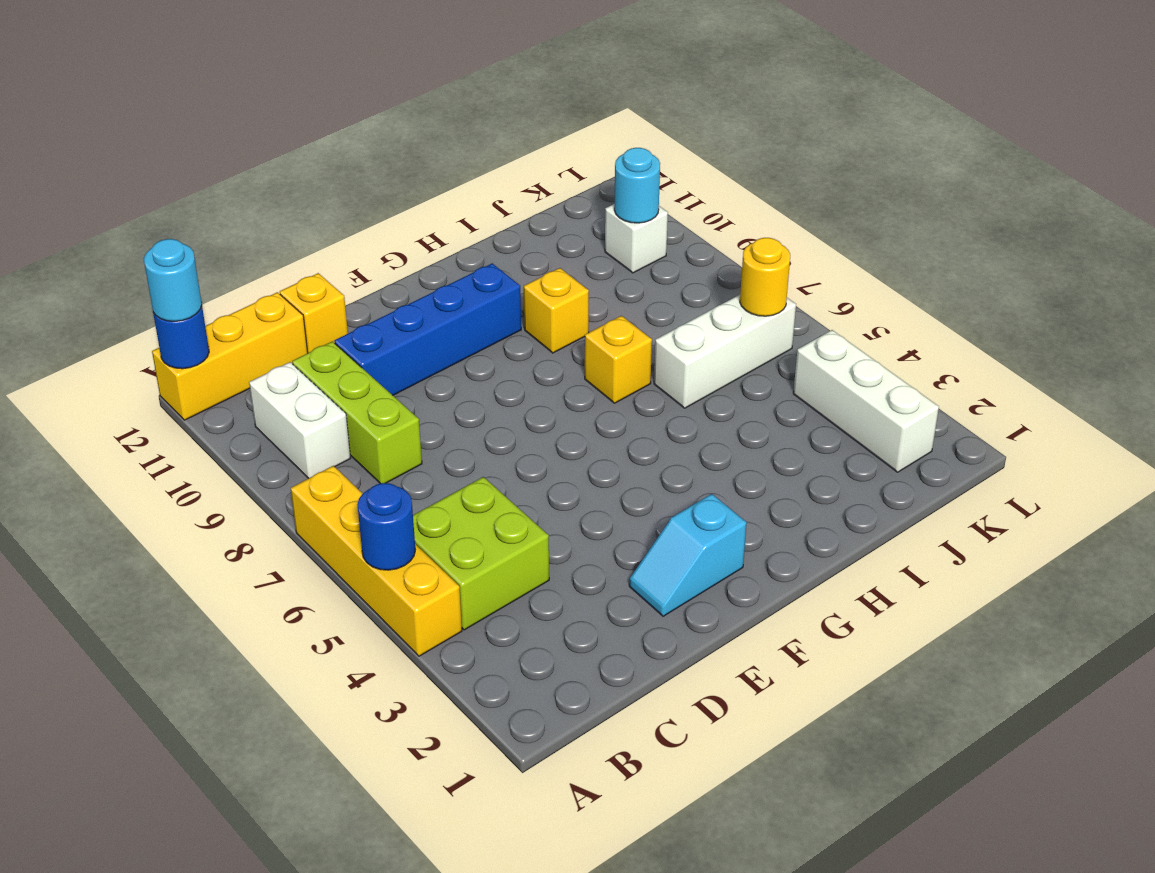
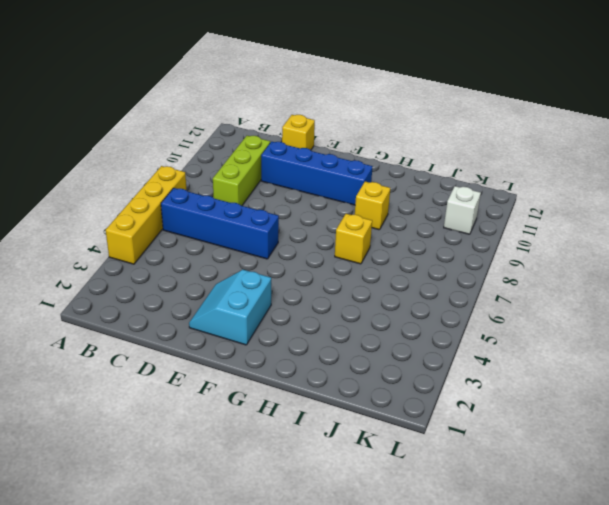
blue brick B6:E6 level 1 -> none
cyan slope E2:F3 level 1 top F -> cyan slope E2:F2 level 1 top F
none -> yellow brick A12:C12 level 1
none -> lime brick B4:C5 level 1
none -> white brick B9:B10 level 1

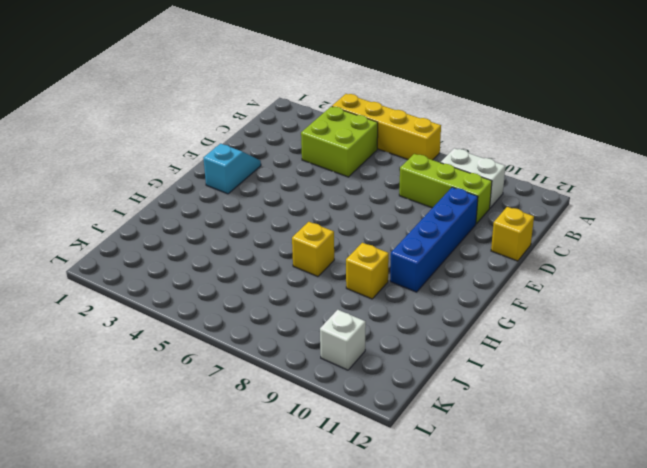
none -> yellow brick A12:C12 level 1
none -> white brick I6:K6 level 1
none -> white brick K2:K4 level 1

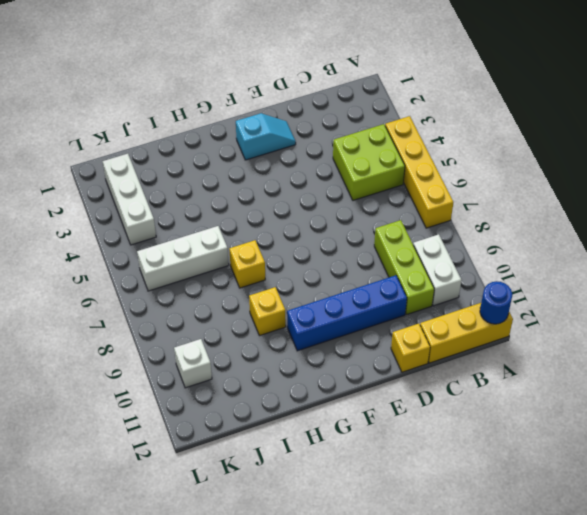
none -> blue round brick A5 level 2
none -> yellow round brick K6 level 2
none -> cyan round brick K10 level 2

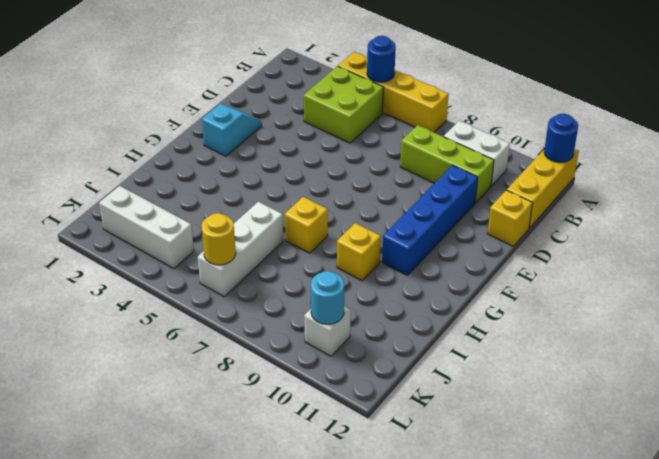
none -> cyan round brick A12 level 3

